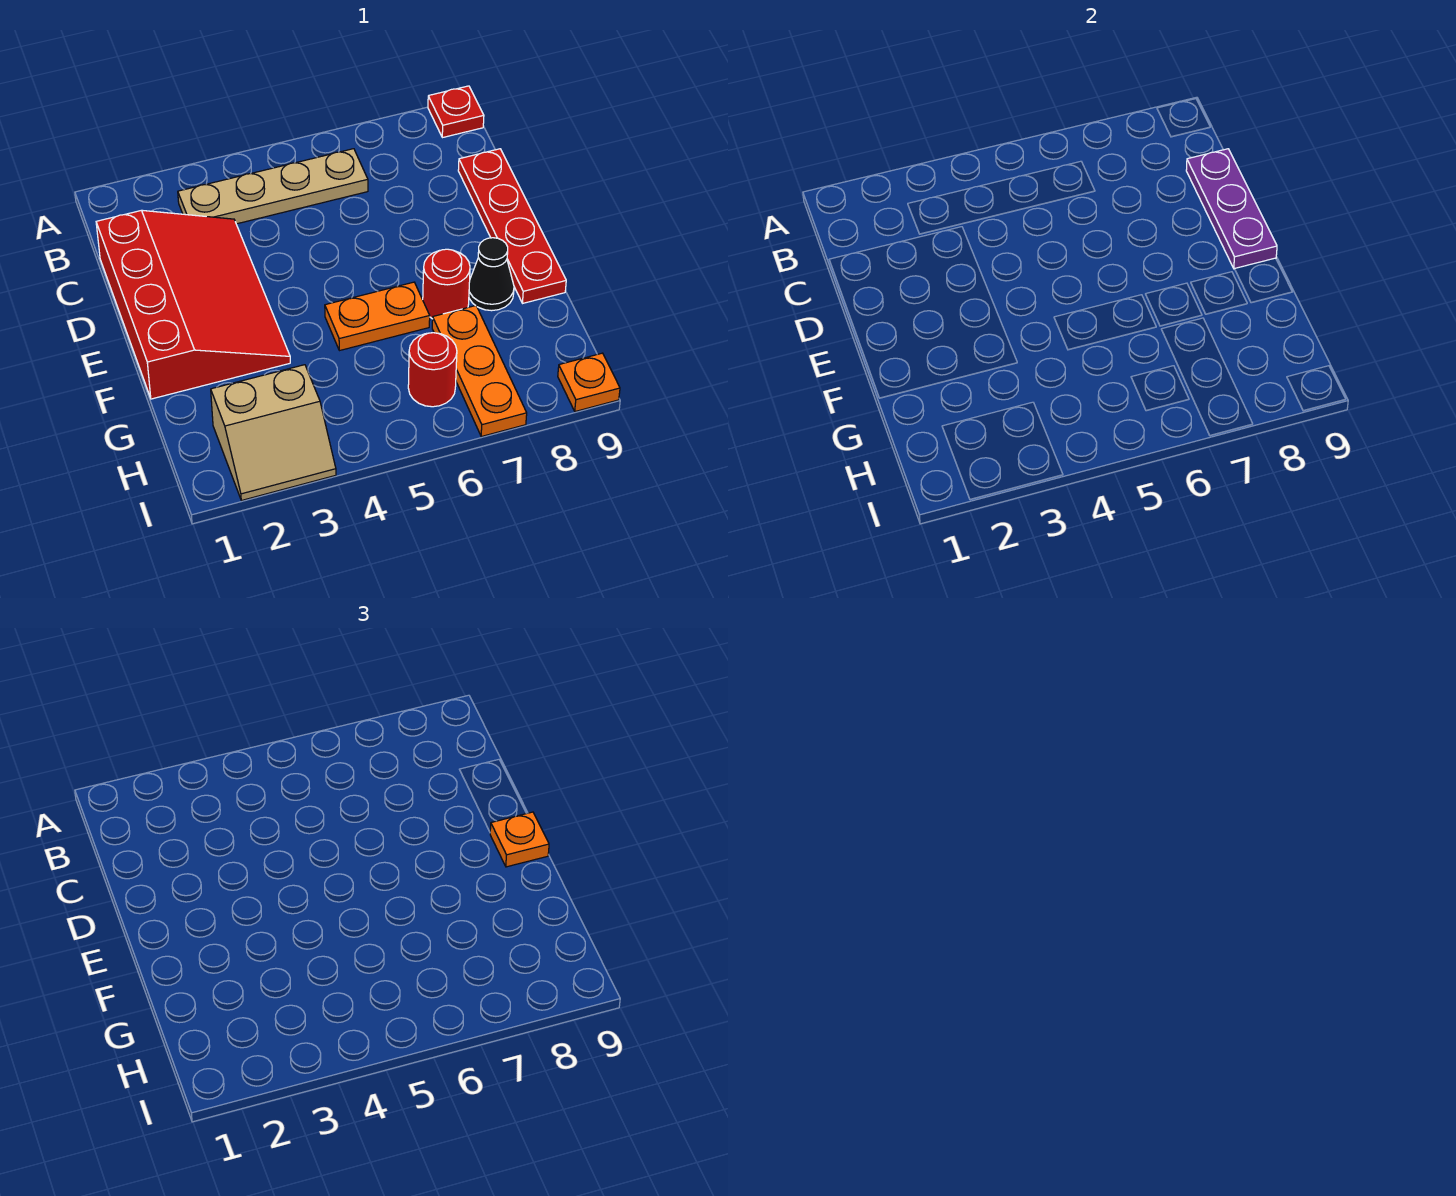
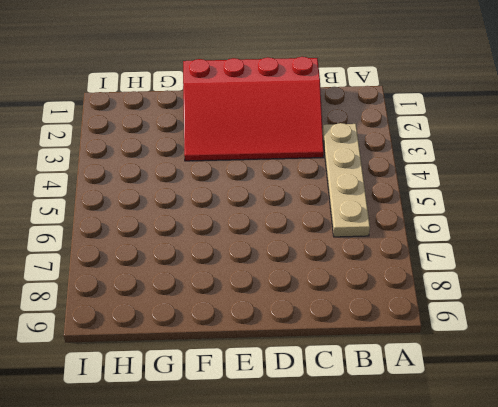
none -> red plate A9 level 1
none -> red plate C9:F9 level 1
none -> orange plate F5:F6 level 1

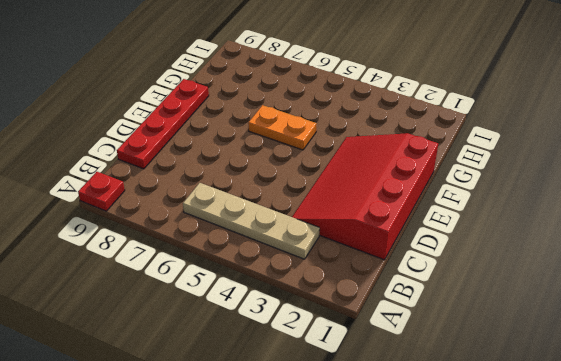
none -> red round brick F7 level 1
none -> black cone F8 level 1
none -> orange plate G7:I7 level 1

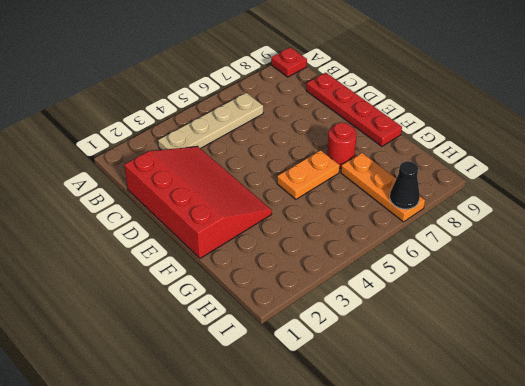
black cone I7 level 2 -> black cone F8 level 1
none -> tan slope H2:I3 level 1 top H
none -> red round brick H6 level 1
none -> orange plate I9 level 1

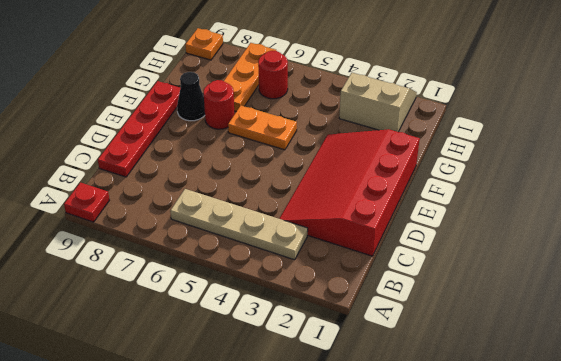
none -> purple plate C9:E9 level 2
none -> orange plate E9 level 3

